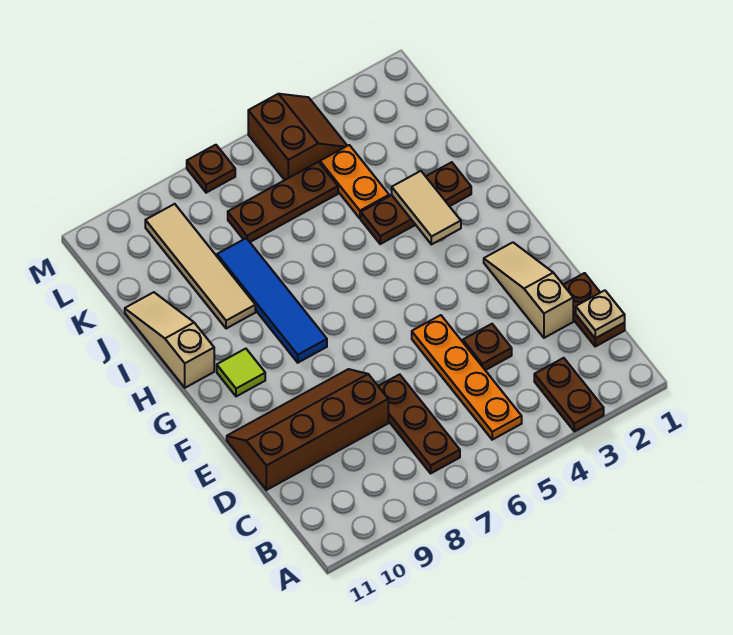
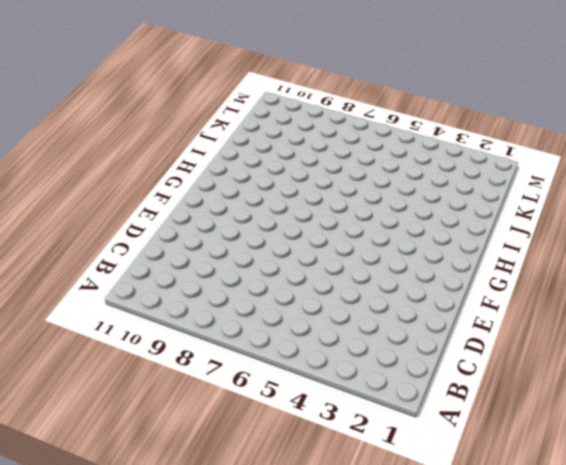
none -> brown plate A3:B3 level 1
none -> orange plate B5:E5 level 1
none -> brown plate B7:D7 level 1

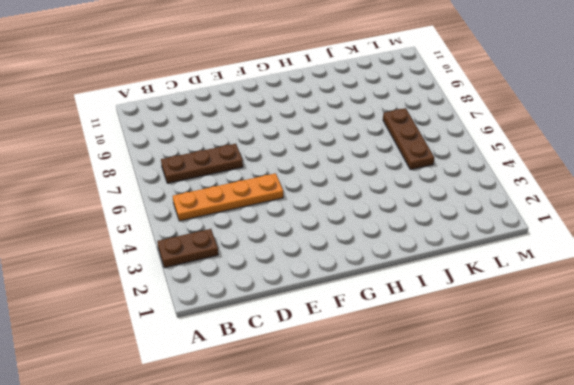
none -> brown plate C1:D1 level 1
none -> tan slope D2:F2 level 1 top D
none -> brown plate D4 level 1

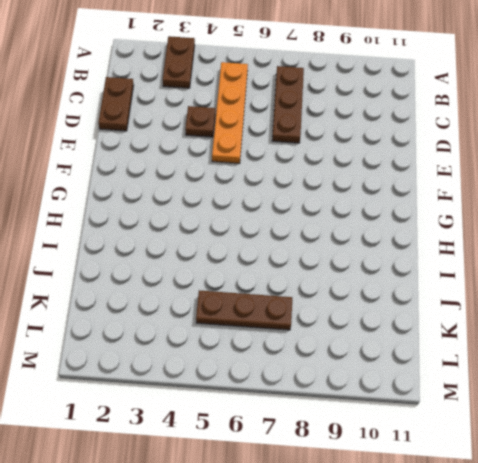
none -> tan slope D2:F2 level 1 top D
none -> brown slope D8:E11 level 1 top D
none -> blue tile G8:J8 level 1

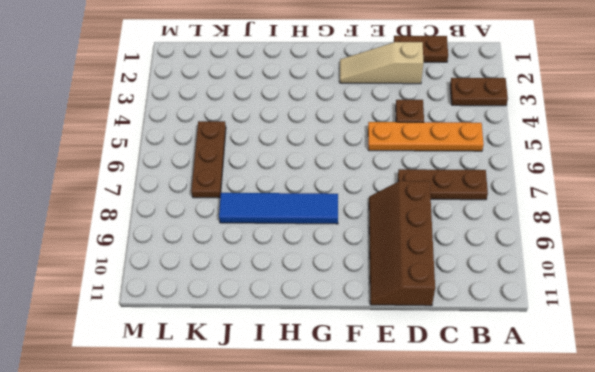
none -> lime tile G10 level 1
none -> tan slope H11:J11 level 1 top H
none -> brown plate I2:I4 level 1

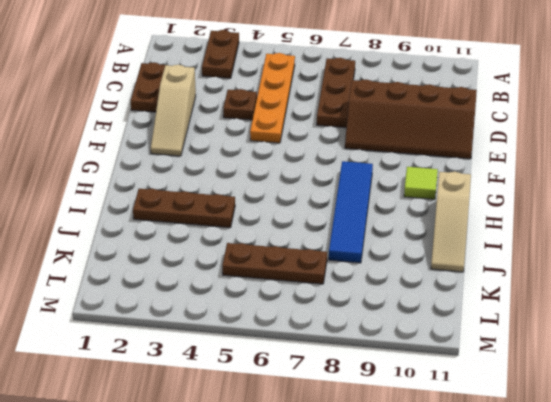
none -> tan tile I9:L9 level 1
none -> orange plate J4:K4 level 1
none -> brown slope L4:M5 level 1 top 5

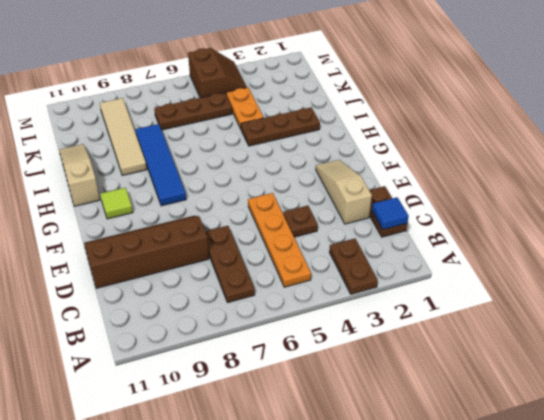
blue tile C1 level 2 -> tan plate C1 level 2
none -> brown plate M7 level 1
none -> tan tile H3:I3 level 2

